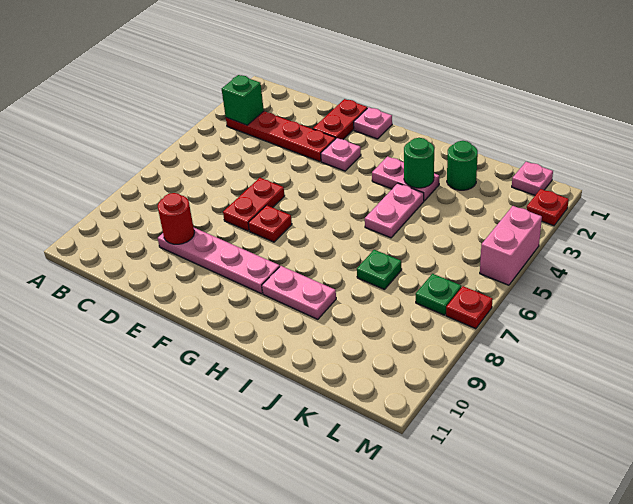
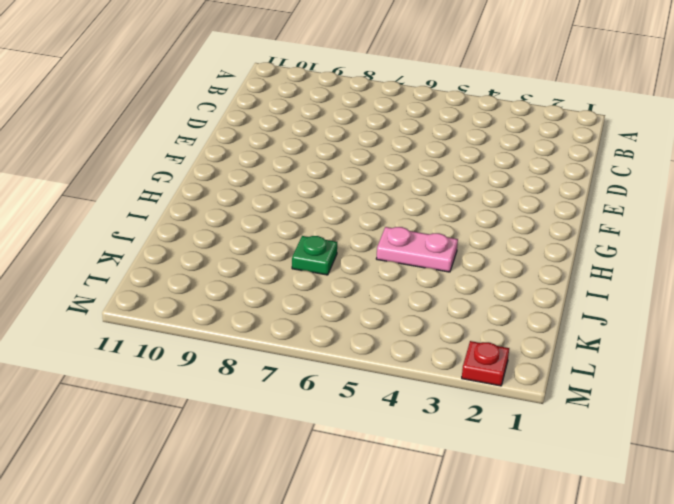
none -> red plate B3:E3 level 1
none -> pink plate D9:G9 level 1
none -> red plate E1:E2 level 1

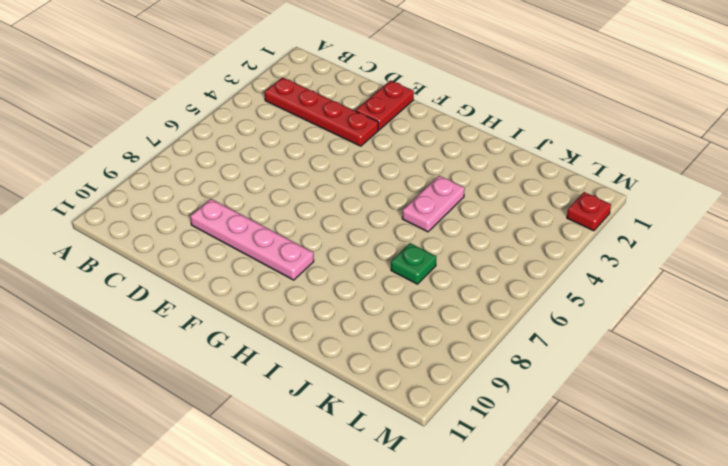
none -> red plate E6:E7 level 1
none -> pink plate F1 level 1
none -> pink plate F3 level 1

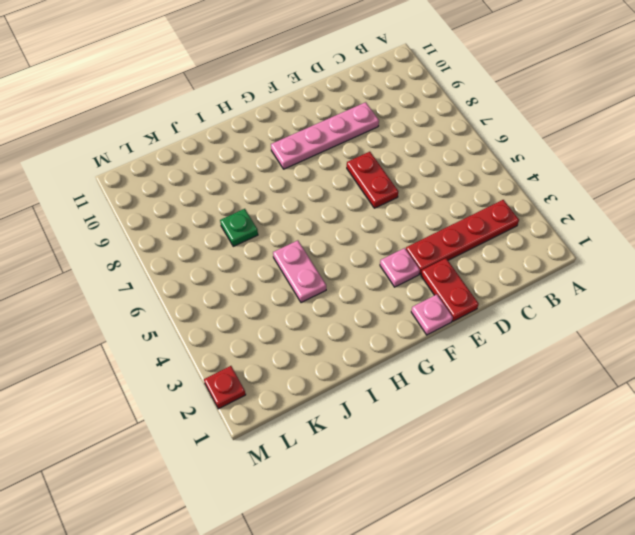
none -> red plate F7 level 1
none -> pink plate H3:I3 level 1
none -> pink plate H9:I9 level 1

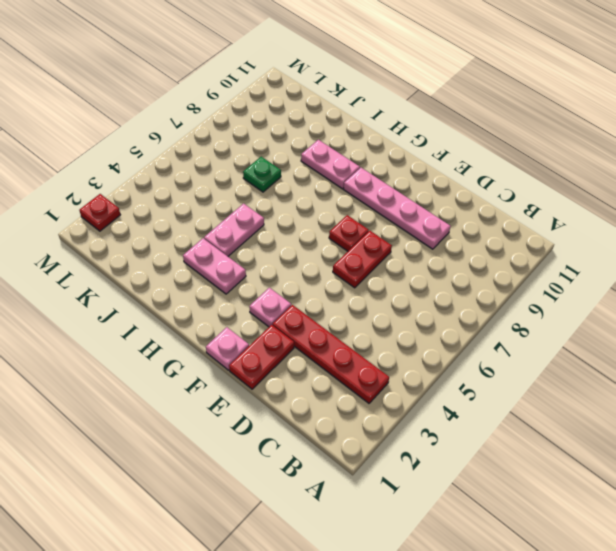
none -> green round brick J2 level 1
none -> pink plate L1 level 1
none -> green plate L7 level 1

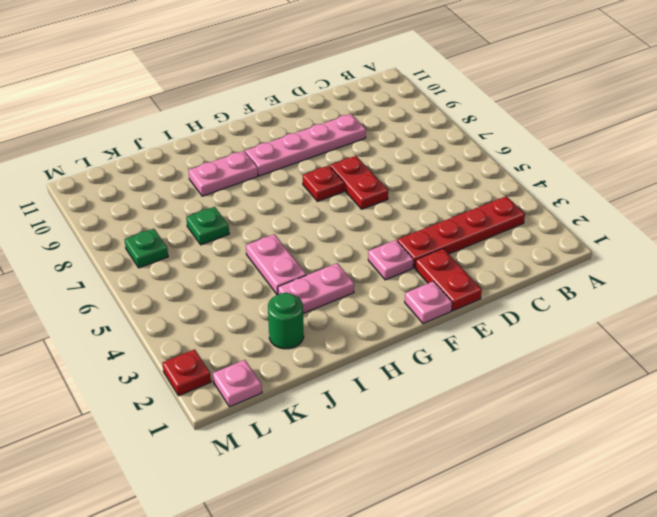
none -> pink brick M4:M5 level 1
none -> red plate M7 level 1
none -> green brick B3 level 2

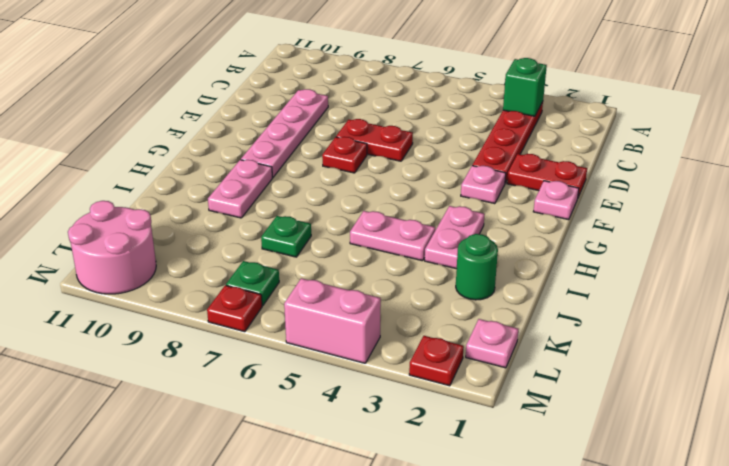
pink round brick L10:M11 level 1 -> none
none -> red round brick D9 level 2
none -> green round brick I3 level 2

